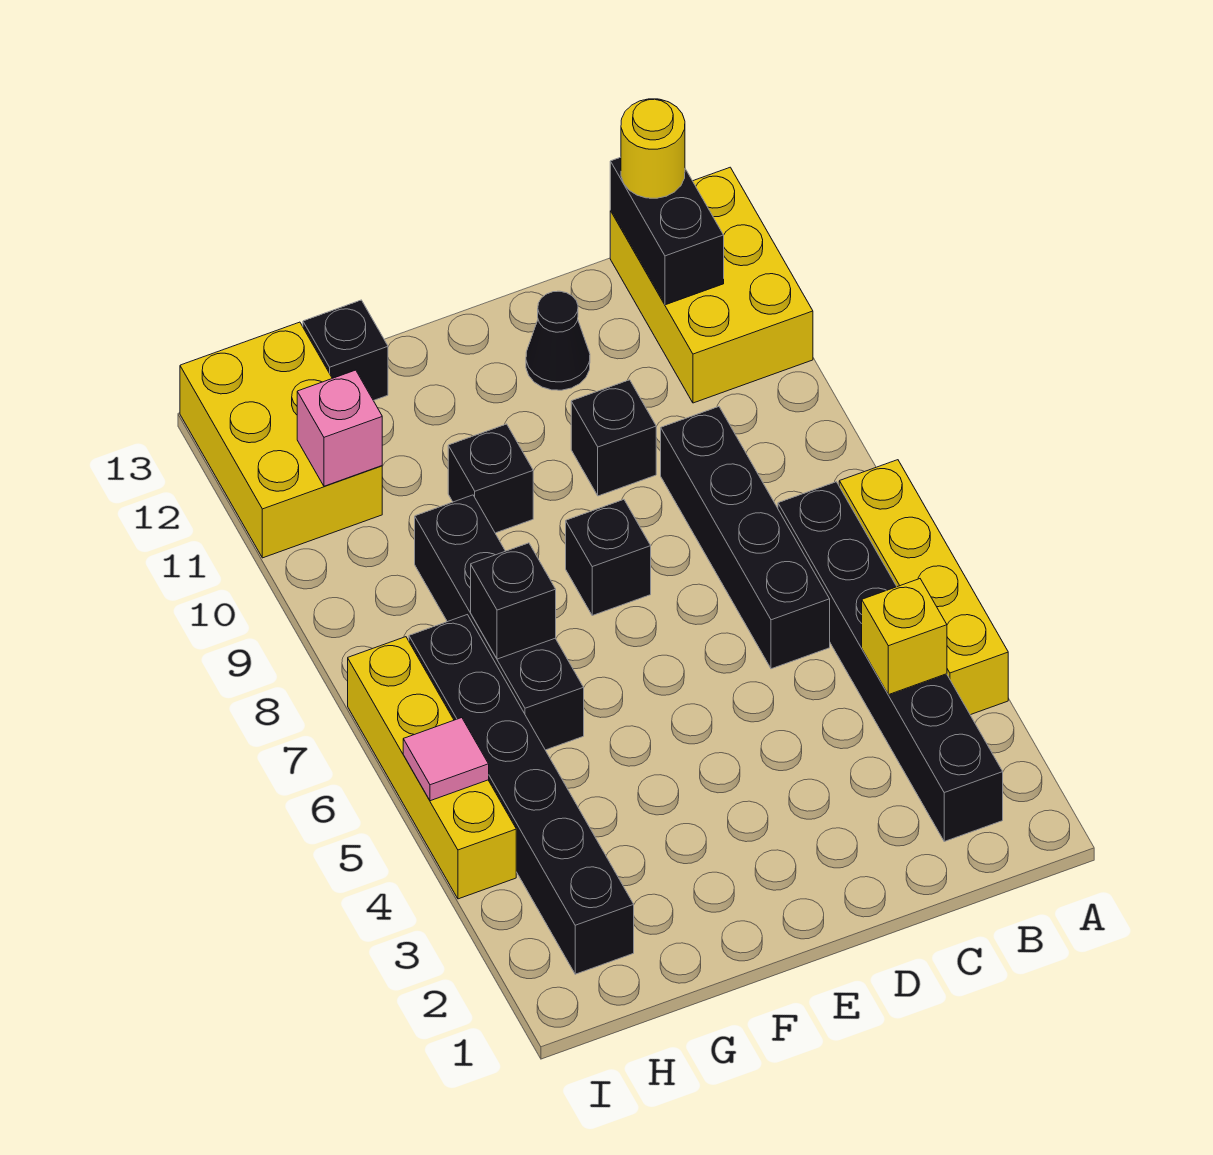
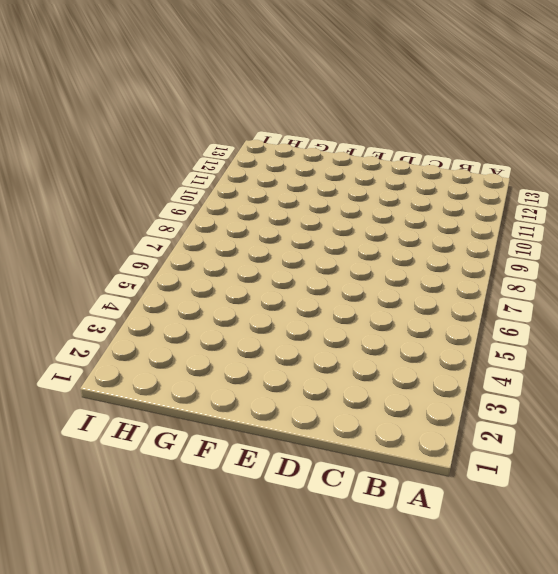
none -> yellow brick A4:A7 level 1
none -> yellow brick A11:B13 level 1
none -> black brick B2:B7 level 1

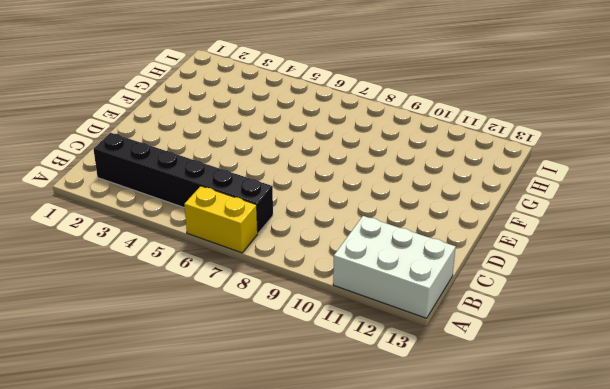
yellow brick A6:A7 level 1 -> yellow brick A4:A7 level 1
white brick A11:B13 level 1 -> yellow brick A11:B13 level 1
none -> black brick C6:C9 level 1
none -> black brick D10 level 1
none -> black cone D12 level 1

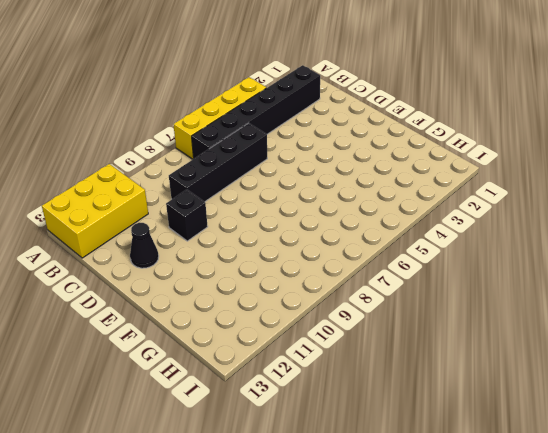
none -> black brick E8 level 1
none -> black brick F10 level 1
none -> black brick G6:G9 level 1

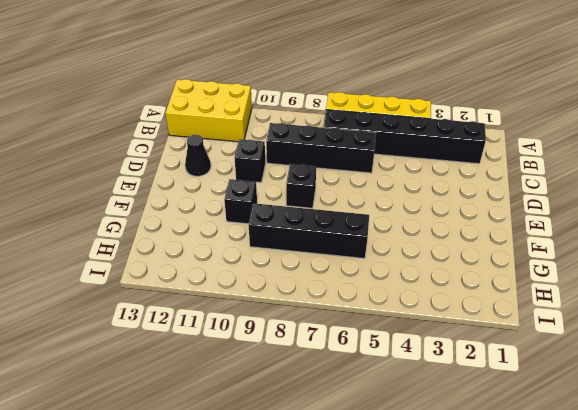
none -> black brick G13 level 1
none -> black brick H2:H7 level 1
none -> yellow brick H11:I13 level 1

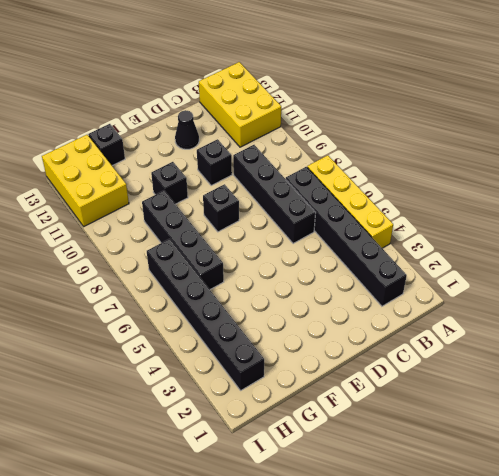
none -> yellow brick I4:I7 level 1
none -> yellow brick B4 level 2
none -> black brick B12:B13 level 2

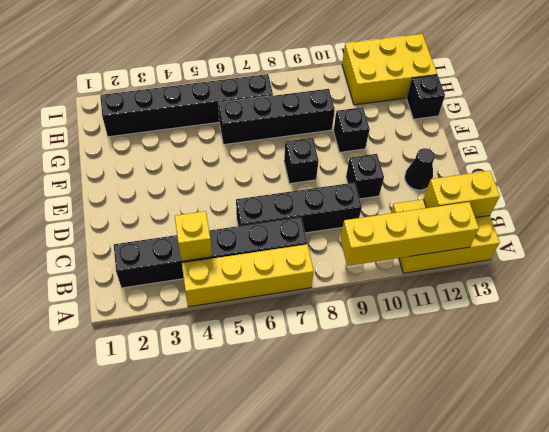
yellow brick A9:A12 level 2 -> yellow brick I4:I7 level 1
yellow brick B12:B13 level 2 -> black brick B12:B13 level 2
none -> black brick G7 level 2
none -> pink brick H11 level 2
none -> pink tile I5 level 2

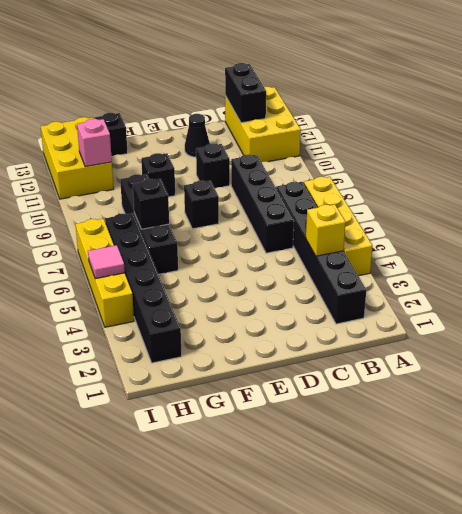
none -> yellow round brick B13 level 3

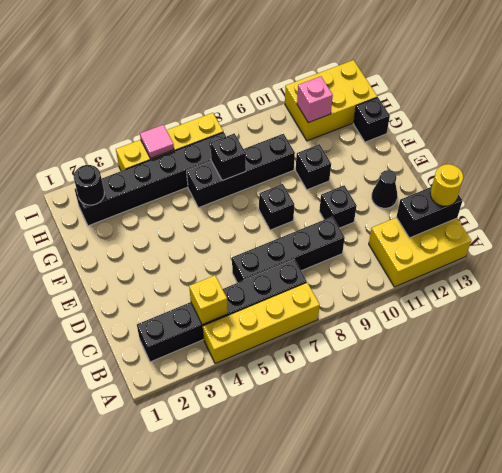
black round brick H2 level 2 -> none

